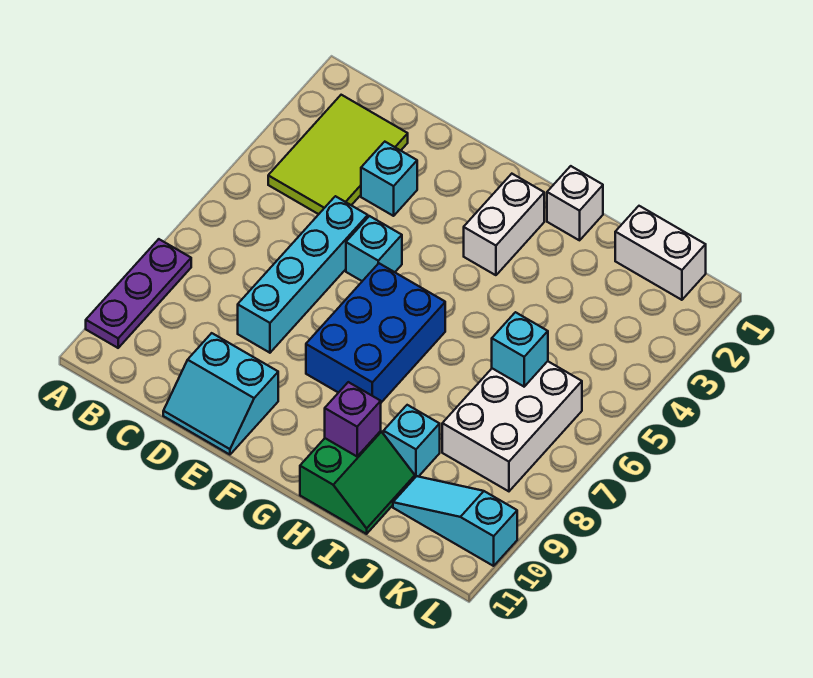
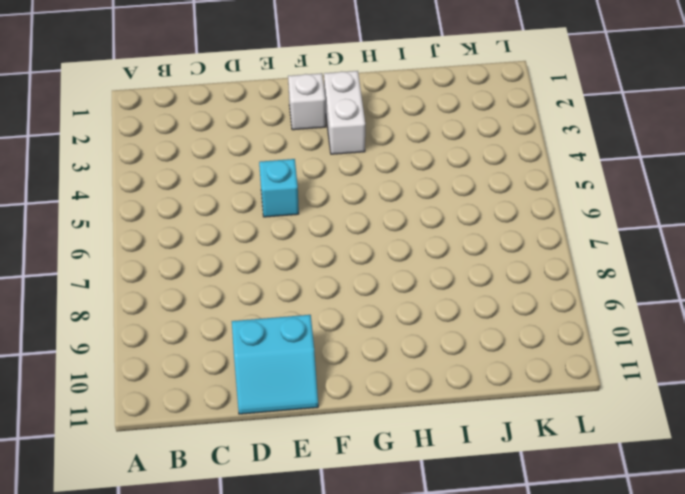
white brick F2 level 1 -> white brick H1 level 1
none -> purple plate A8:A10 level 1
none -> lime tile B2:C4 level 1
none -> cyan brick D3 level 1

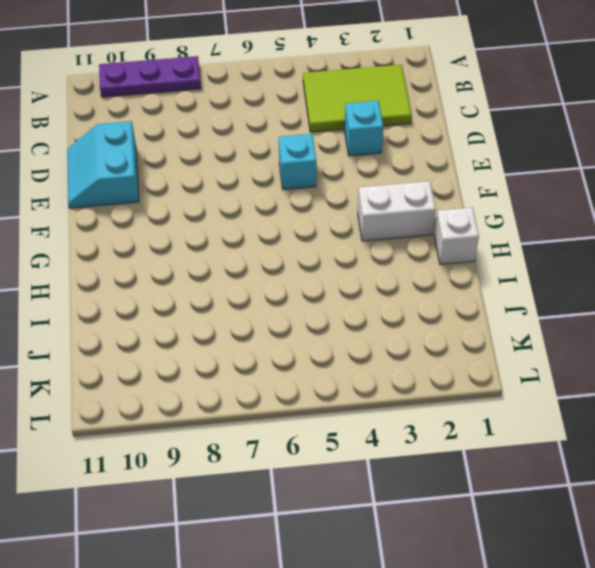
none -> cyan brick D5:D8 level 1
none -> blue brick F6:G8 level 1
none -> green slope H10:I11 level 1 top H

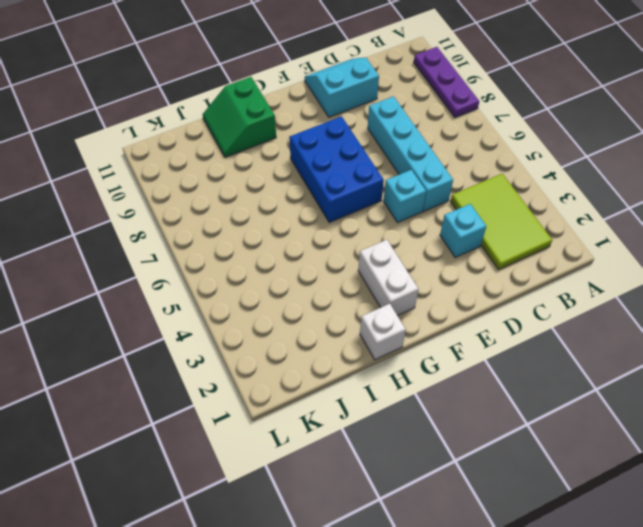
none -> cyan brick I9 level 1
none -> white brick J1:K1 level 1
none -> white brick J6:K8 level 1

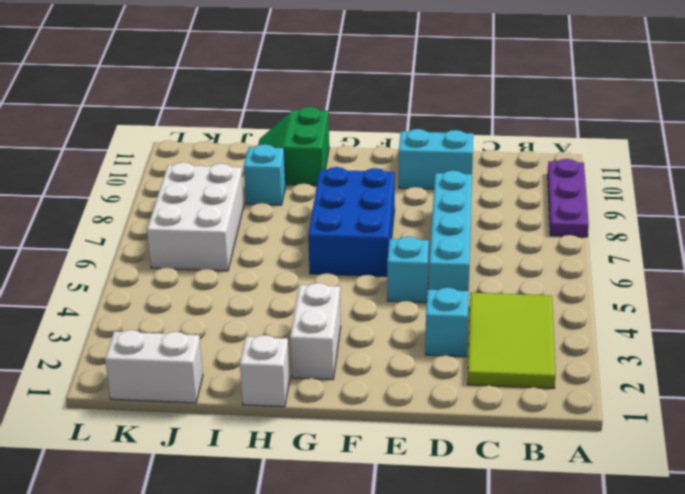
none -> cyan slope J10:L10 level 1 top L
none -> purple brick H10 level 2
none -> cyan brick J6 level 2

